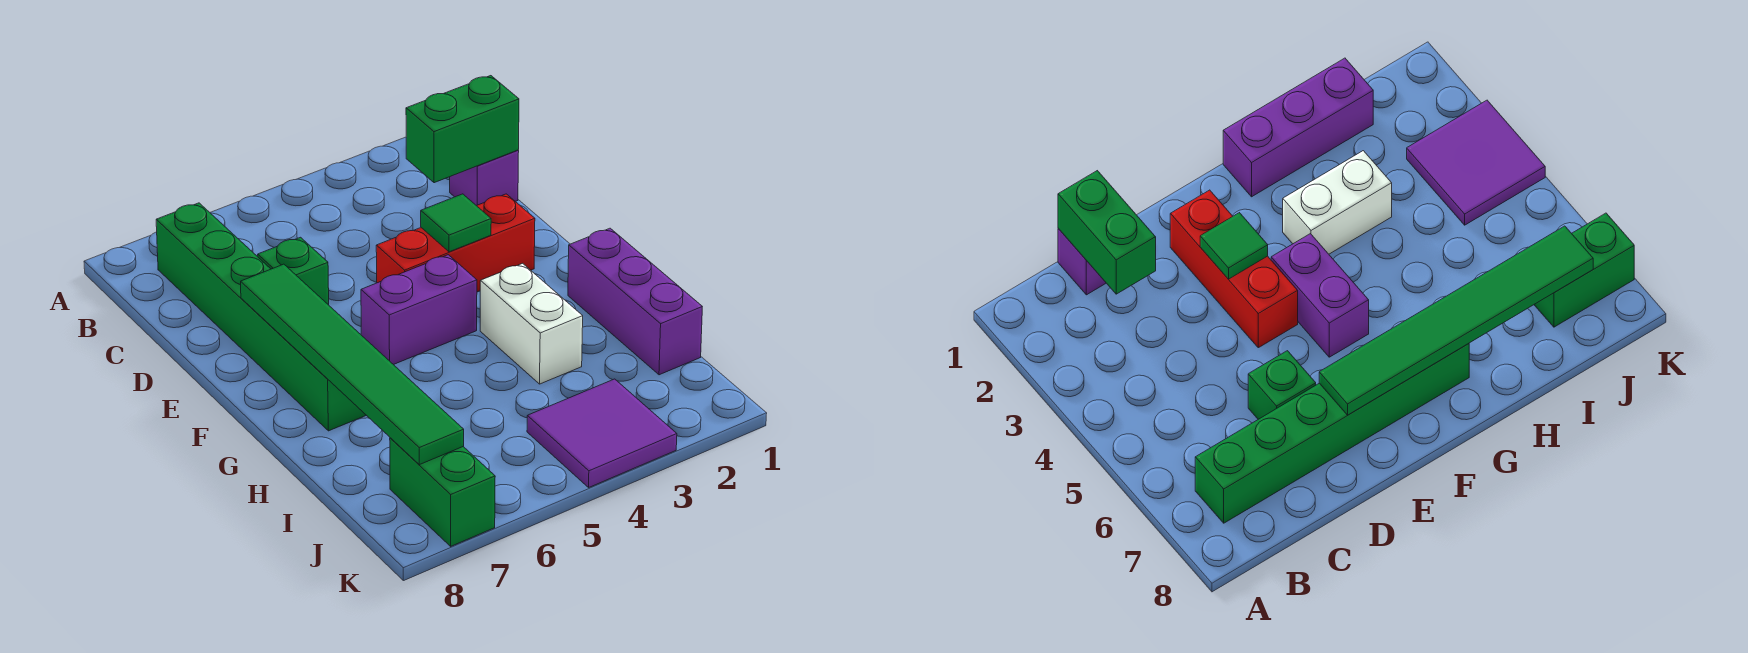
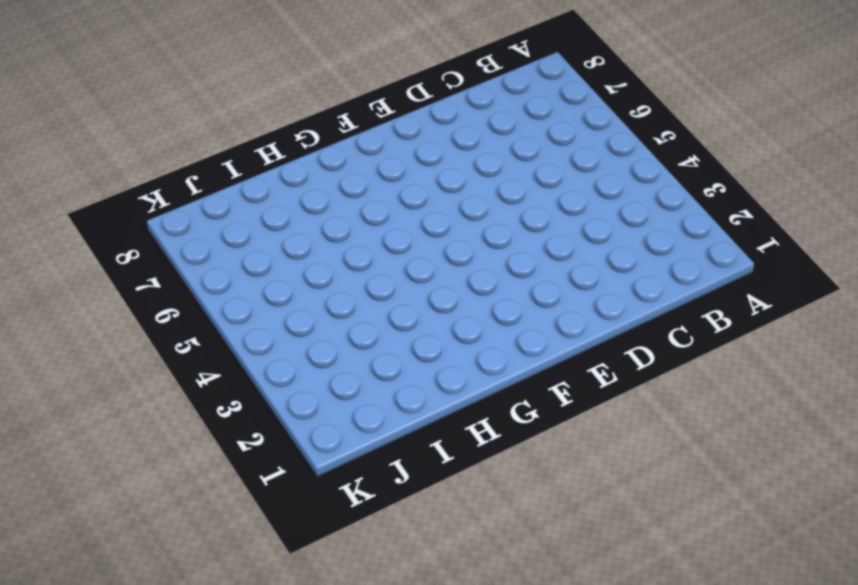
none -> green brick B7:G7 level 1
none -> purple brick C1 level 1
none -> green brick D6 level 1

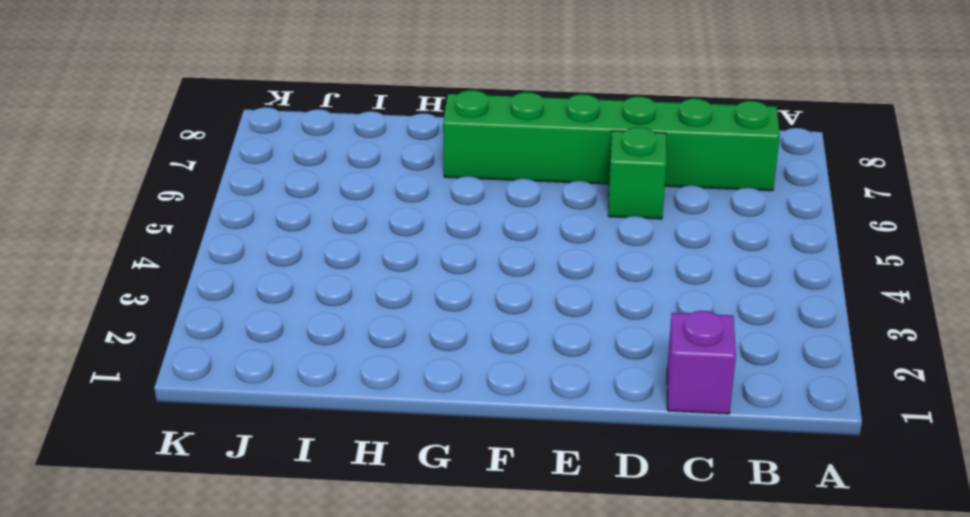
none -> red brick E2:E4 level 1
none -> purple brick F4:F5 level 1
none -> purple brick G1:I1 level 1

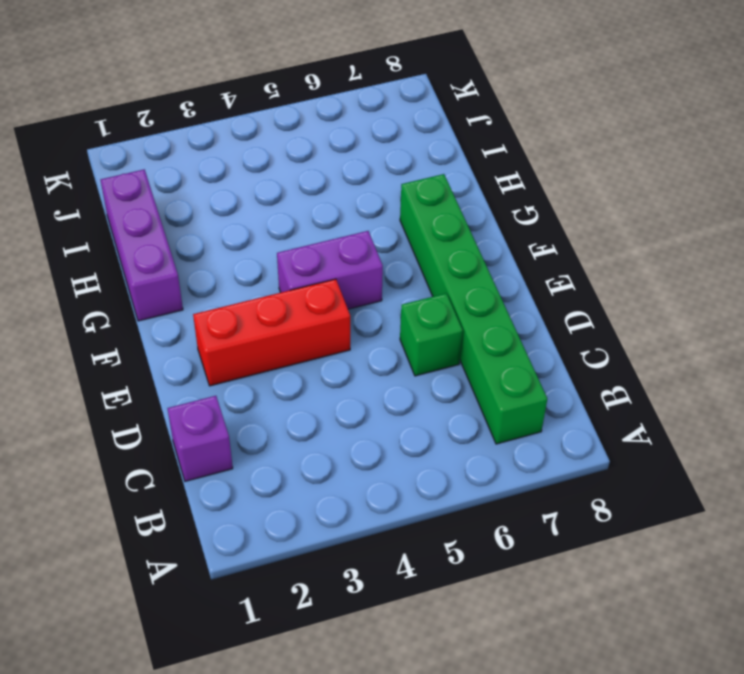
none -> white brick G3:H3 level 1
none -> purple tile J3:K4 level 1
none -> green brick J7:K7 level 1

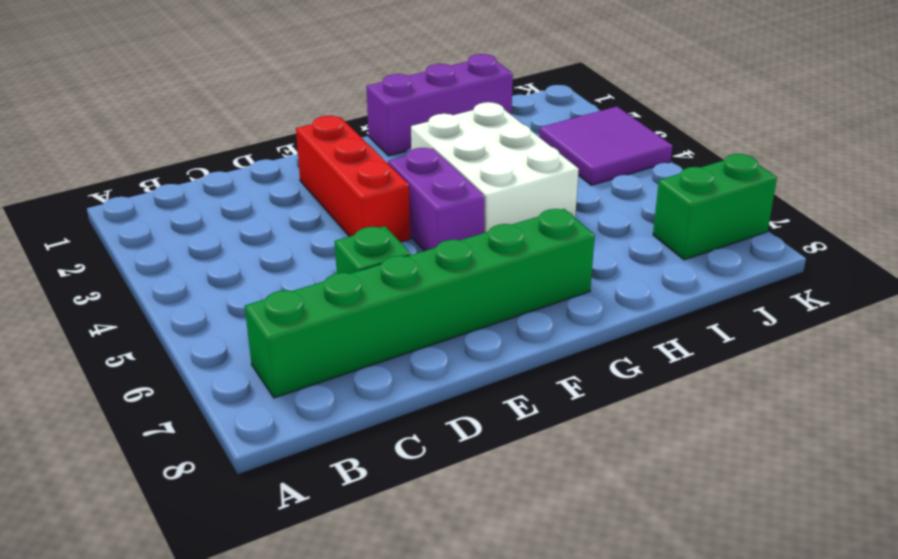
white brick G3:H5 level 1 -> white brick G3:H3 level 1
none -> purple brick C1 level 1
none -> green brick C1:C2 level 2
none -> green tile E3 level 2

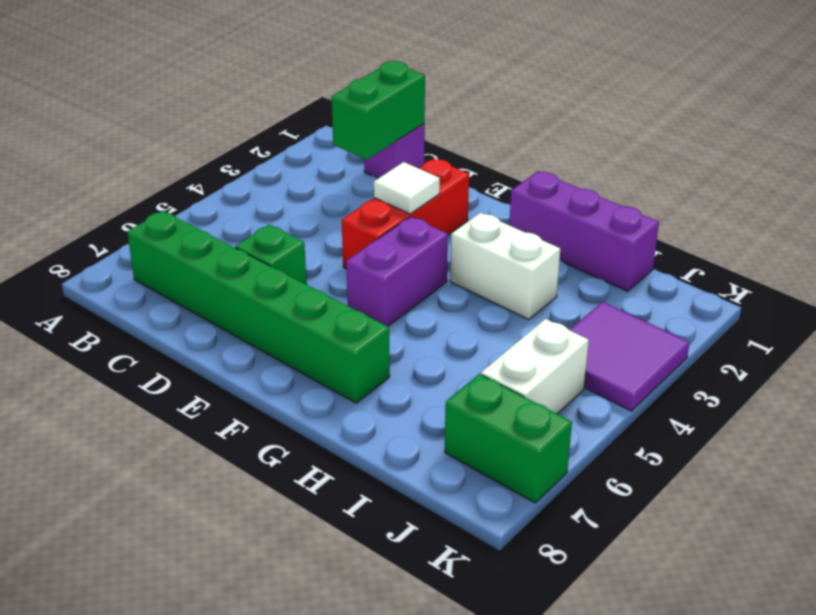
white tile E3 level 2 -> green tile E3 level 2
white brick J5:J6 level 1 -> none
none -> green tile E7:J7 level 2

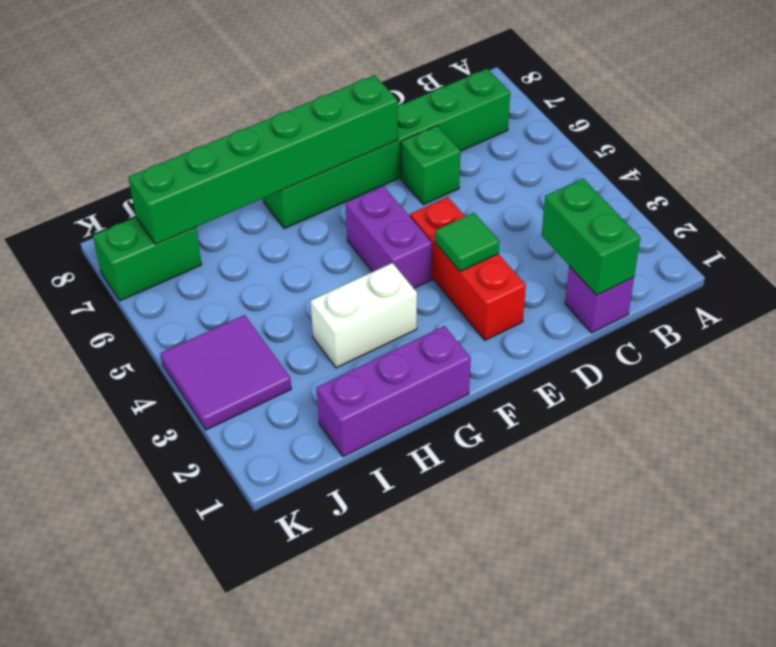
green brick E7:J7 level 2 -> green tile E7:J7 level 2

